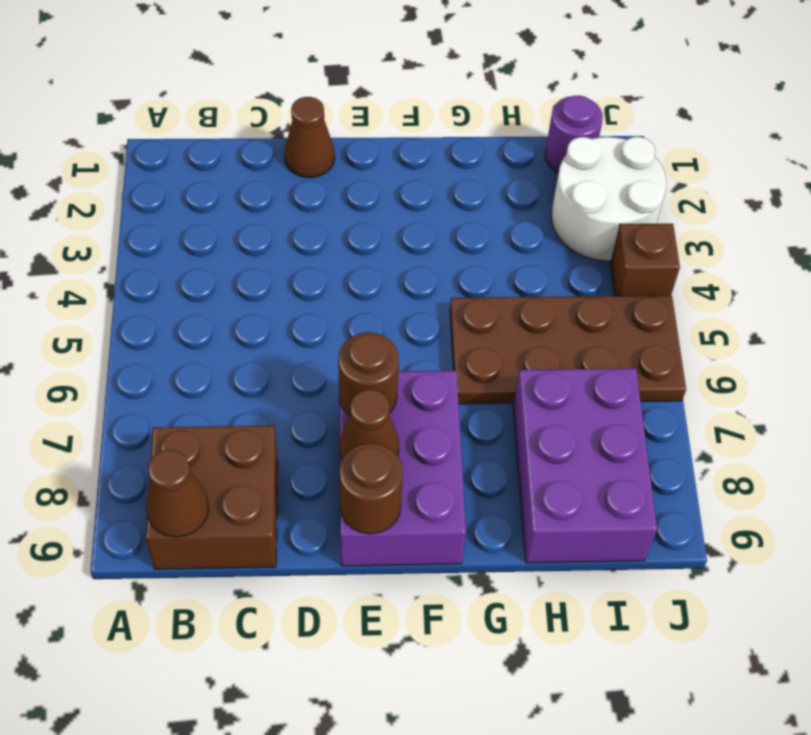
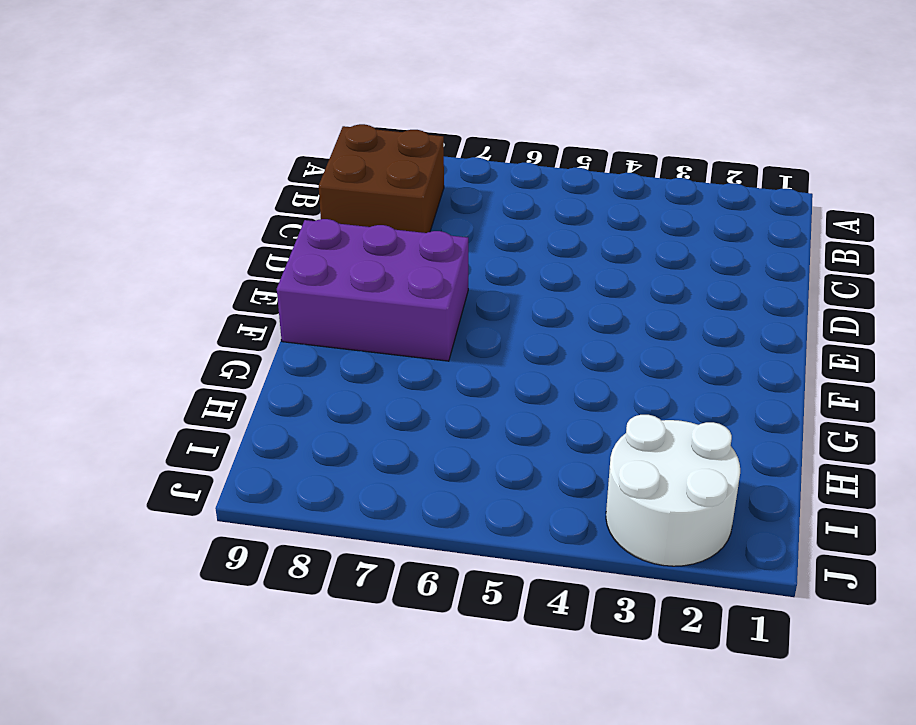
none -> brown cone D1 level 1
none -> brown plate G5:J6 level 1
none -> purple brick H7:I9 level 1

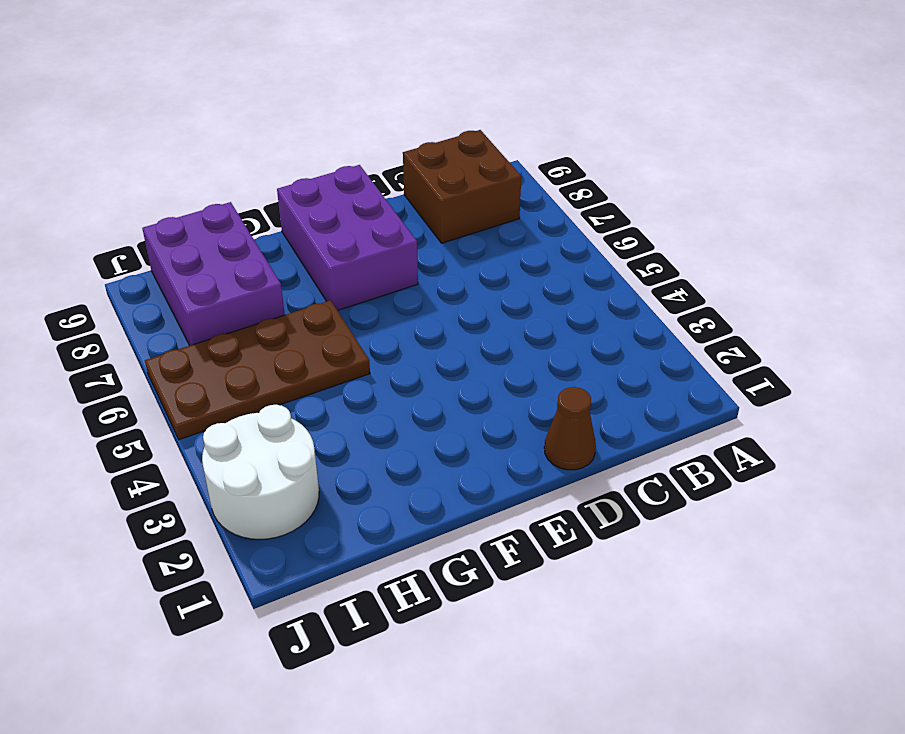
none -> purple round brick I1 level 1
none -> brown brick J4 level 1
none -> brown cone B9 level 2

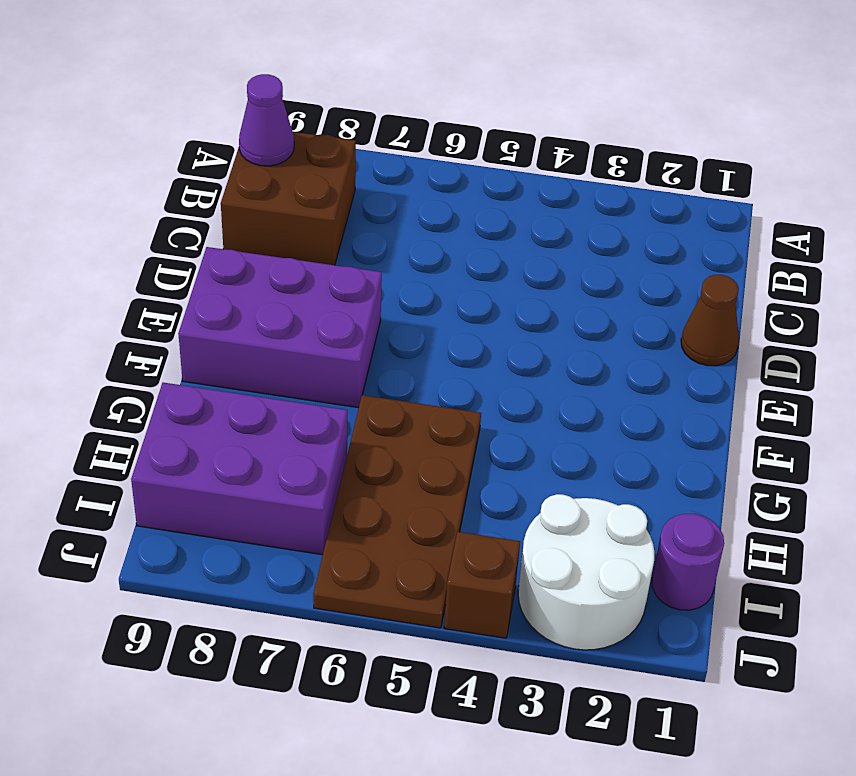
purple cone B9 level 2 -> brown cone B9 level 2
none -> brown round brick E7 level 2
none -> brown cone E8 level 2
none -> brown round brick E9 level 2

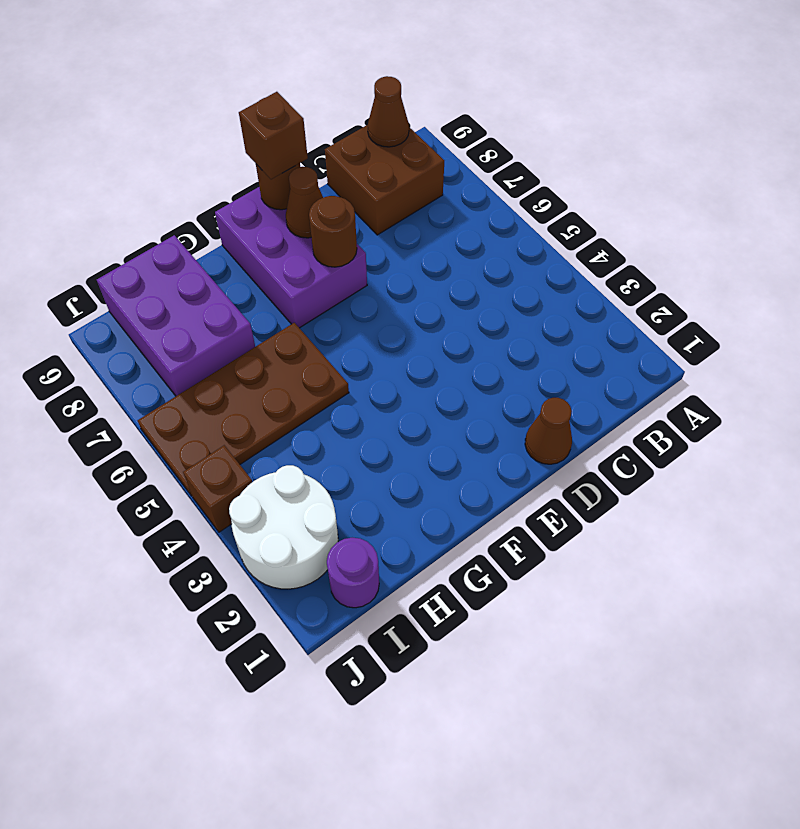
brown brick E9 level 3 -> none

